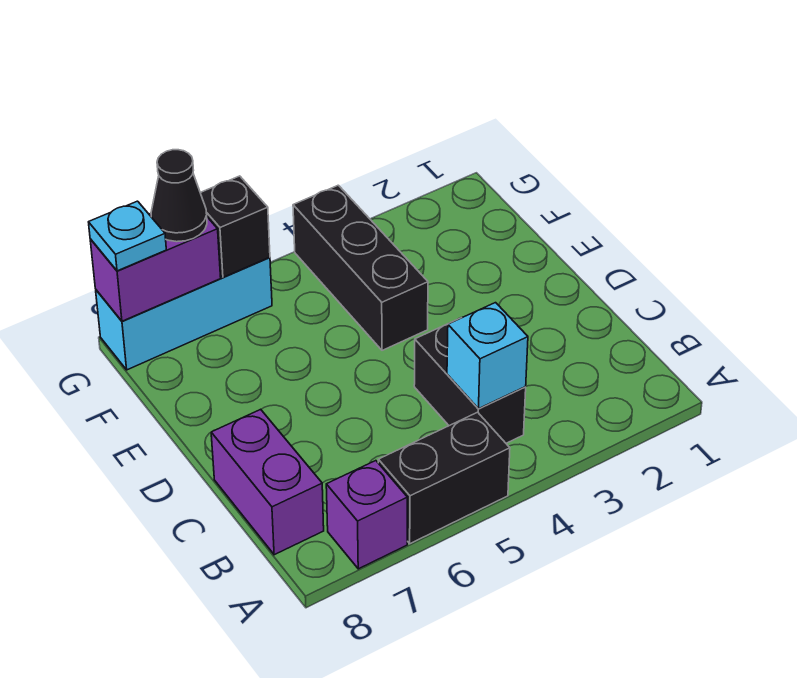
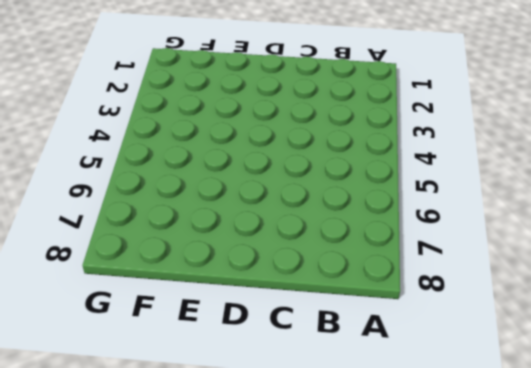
none -> black brick A5:A6 level 1
none -> purple brick A7 level 1

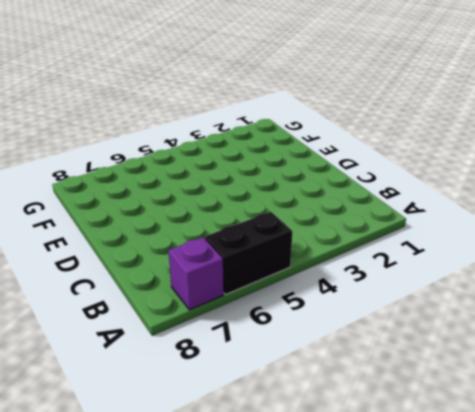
none -> black brick B4:C4 level 1
none -> purple brick B8:C8 level 1

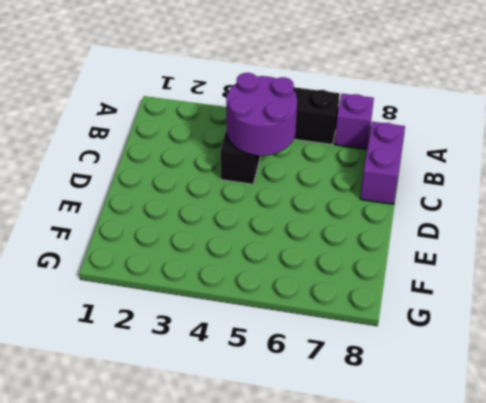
purple round brick B4:C5 level 2 -> cyan brick B4 level 2
none -> black brick E4:G4 level 1
none -> cyan brick G6:G8 level 1

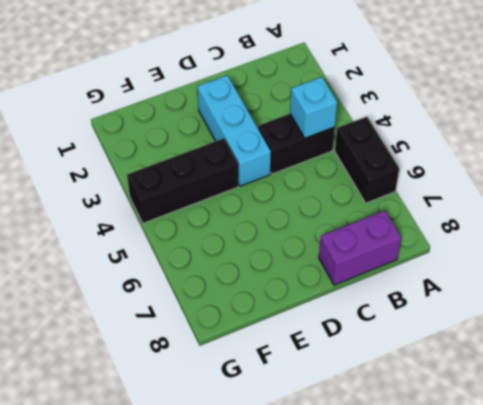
cyan brick D2:D4 level 1 -> cyan brick G6:G8 level 1
none -> purple brick A7 level 1
none -> black brick G6 level 2

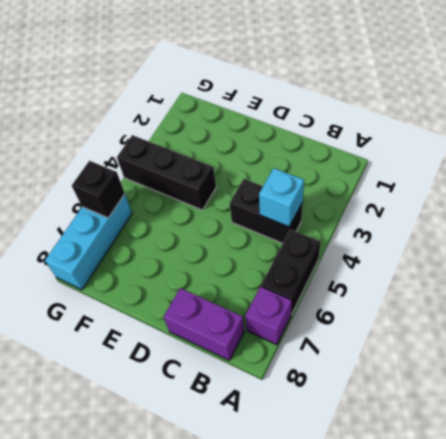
none -> purple brick G7:G8 level 2
none -> black cone G7 level 3

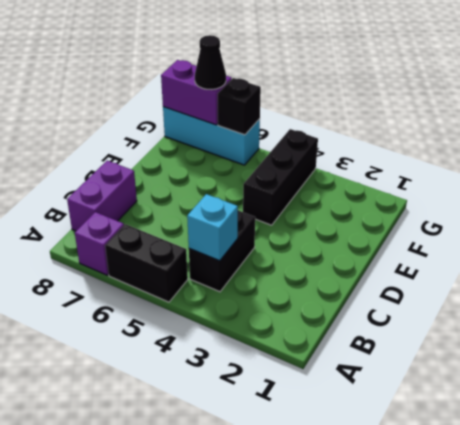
none -> cyan plate G8 level 3

